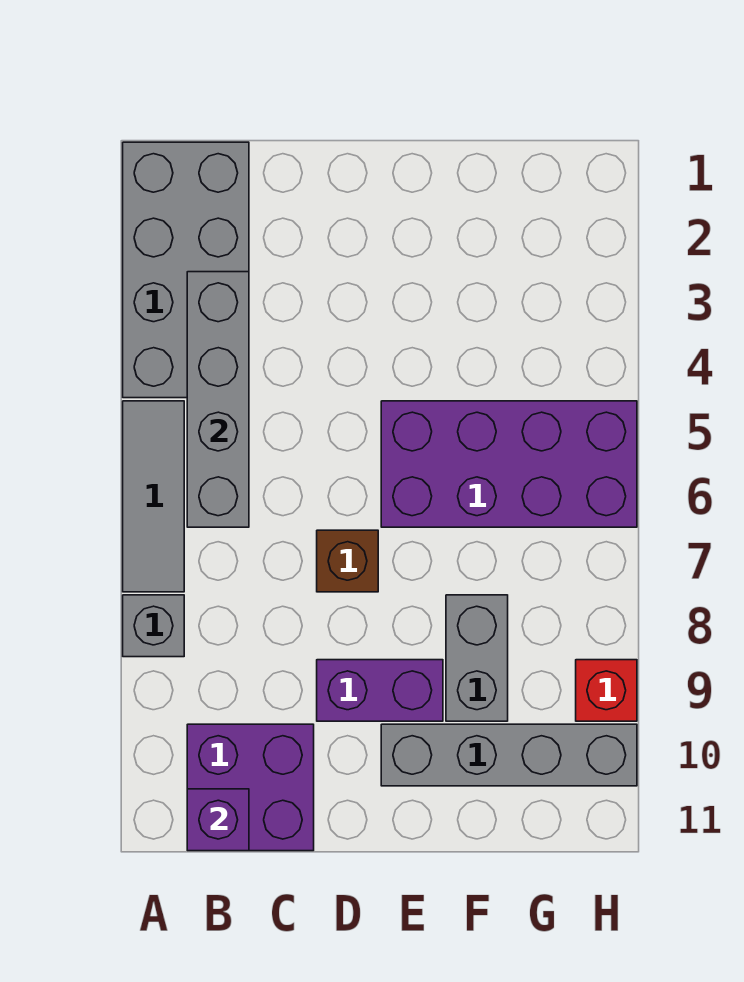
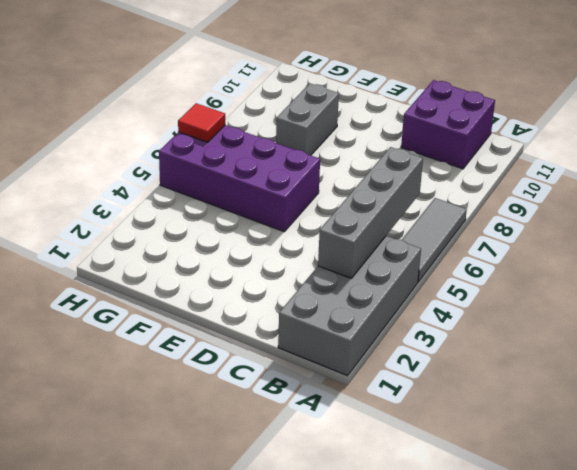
red tile H6 level 2 -> none
none -> grey brick A8 level 1
none -> brown brick D7 level 1
none -> purple brick D9:E9 level 1

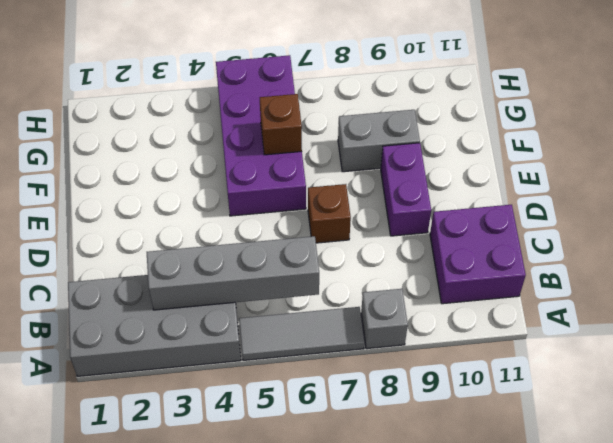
brown brick F6 level 2 -> none
none -> grey brick E10:H10 level 1
none -> red brick H9 level 1
none -> purple brick B11 level 2

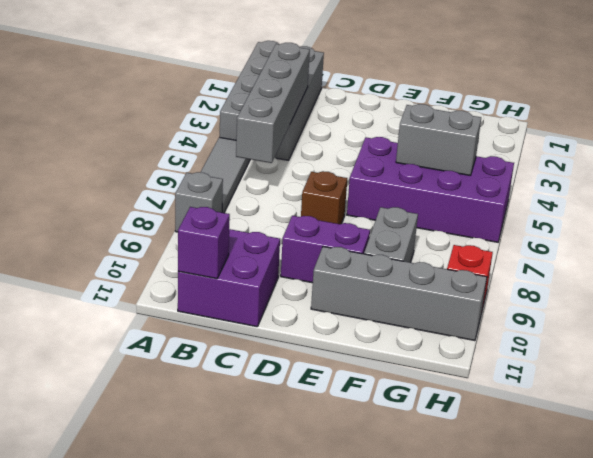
grey brick F5:G5 level 2 -> none

